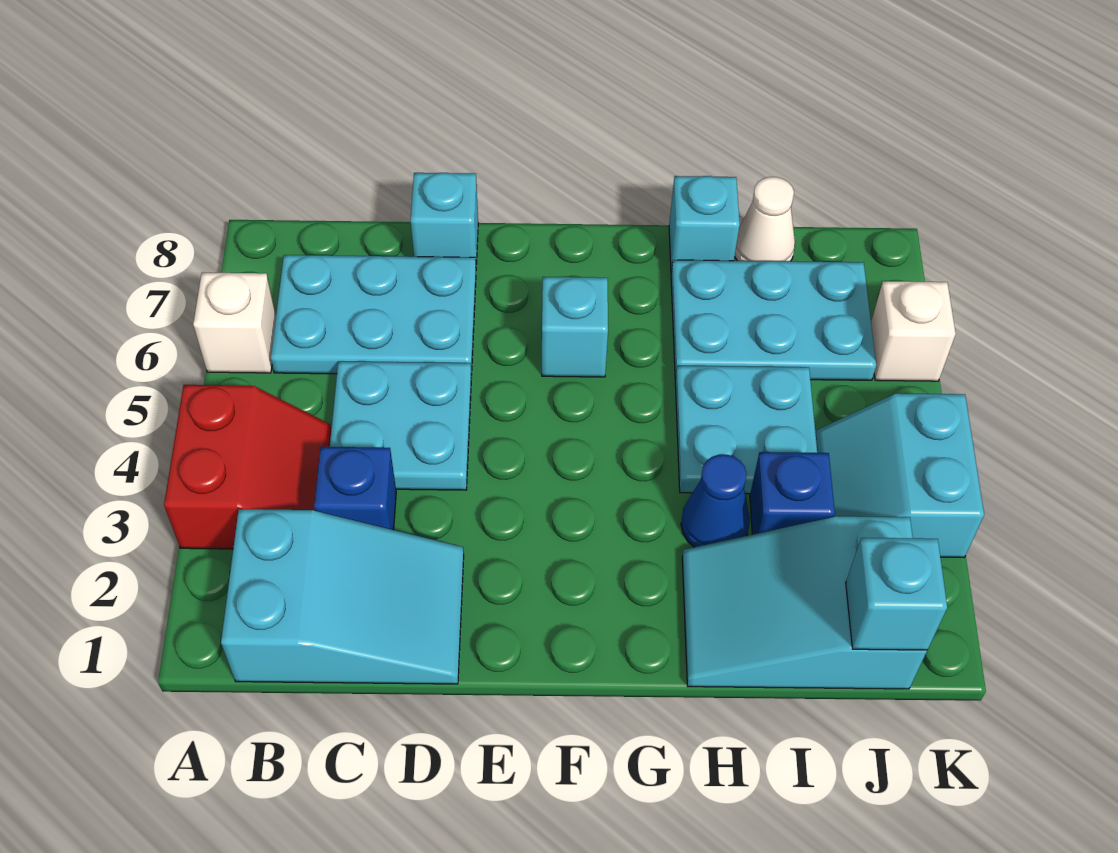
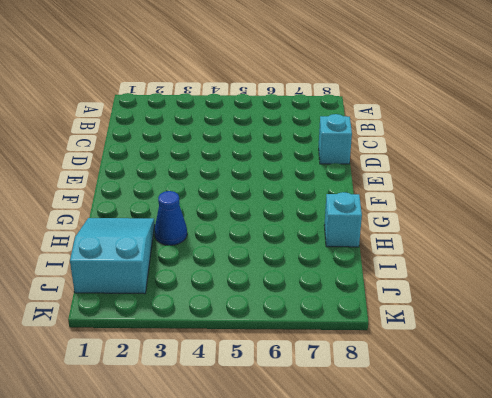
none -> red slope A3:B4 level 1 top A
none -> white brick A6 level 1
none -> cyan slope B1:D2 level 1 top B

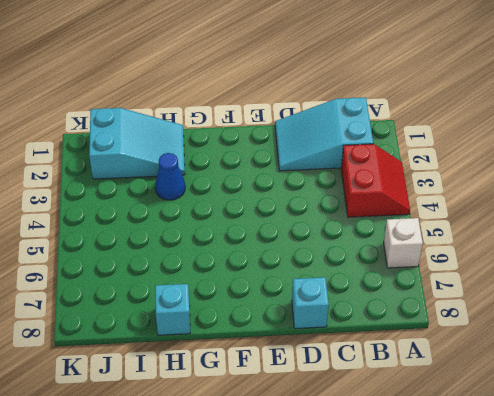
red slope A3:B4 level 1 top B -> red slope A3:B4 level 1 top A
none -> cyan plate B6:D7 level 1
none -> blue brick C3 level 1
none -> cyan plate C4:D5 level 1

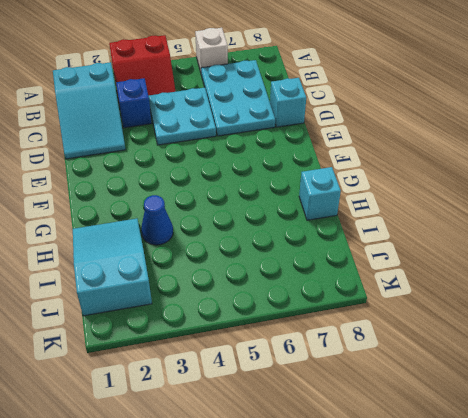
none -> cyan brick F6 level 1
none -> cyan plate H4:I5 level 1
none -> cyan plate H6:J7 level 1

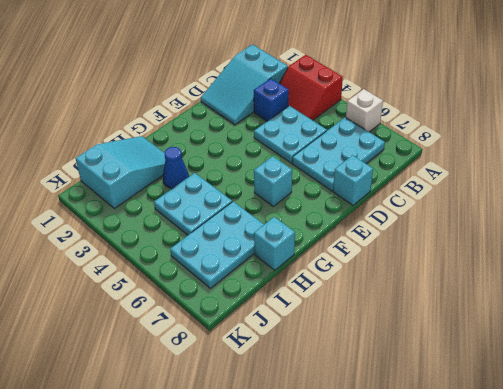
none -> blue brick I3 level 1
none -> white cone I8 level 1
none -> cyan slope J3:K4 level 1 top K

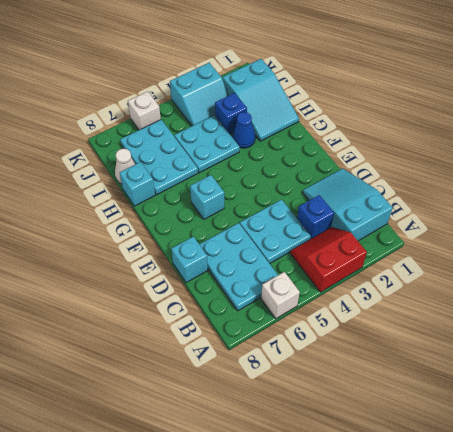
none -> cyan brick J1 level 2

